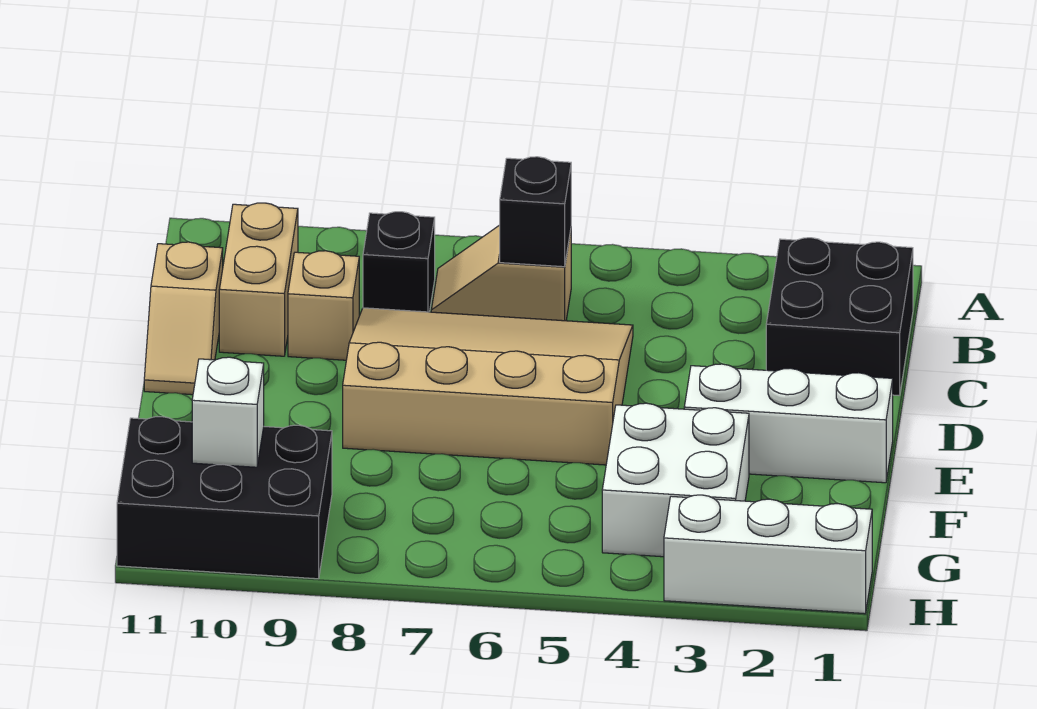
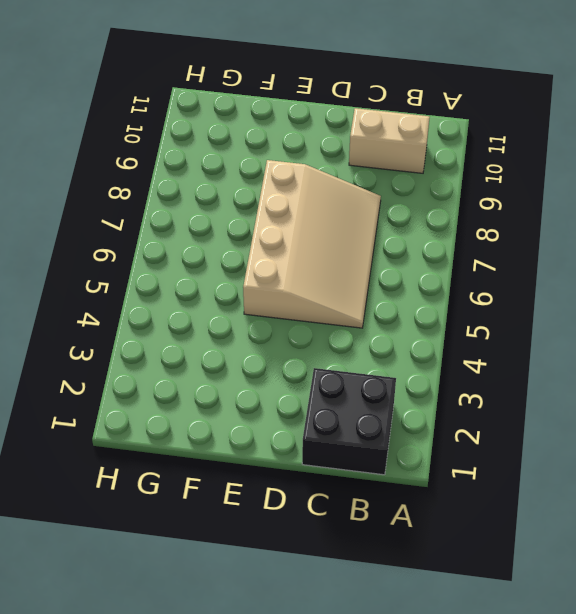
none -> tan slope B6:B7 level 1 top 6
none -> black brick B8 level 1
none -> tan brick C9 level 1

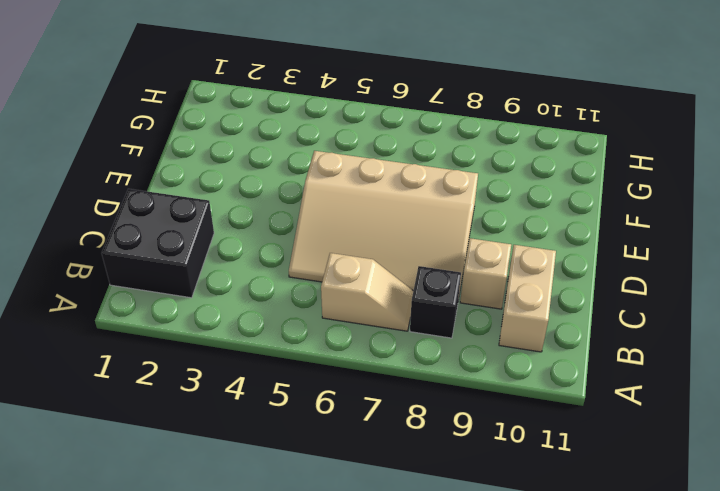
none -> tan slope C11:D11 level 1 top C
none -> white brick E1:E3 level 1
none -> white brick F3:G4 level 1

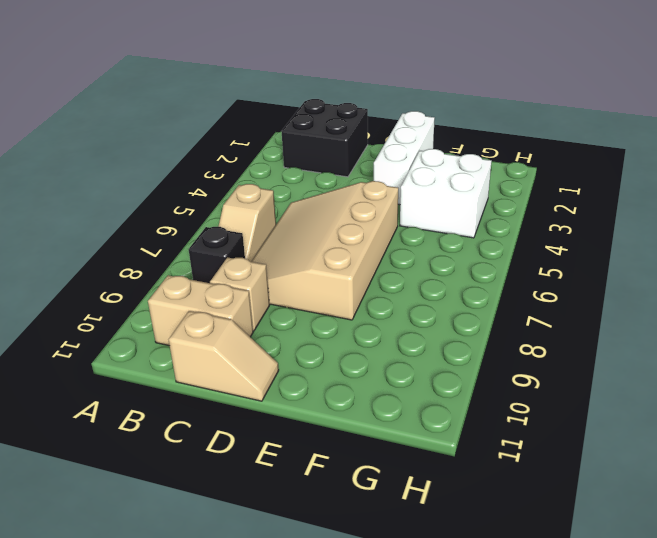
none -> black brick G9:H11 level 1
none -> white brick H1:H3 level 1
none -> black brick B6 level 2

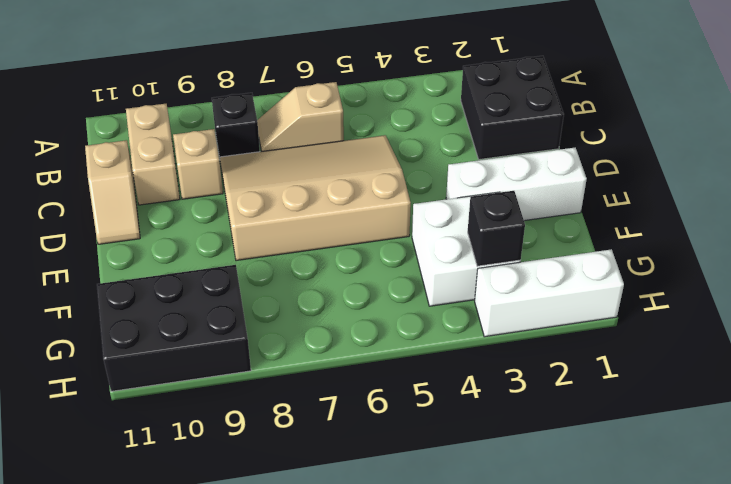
black brick G3 level 2 -> black brick B6 level 2
none -> white brick G10 level 2

